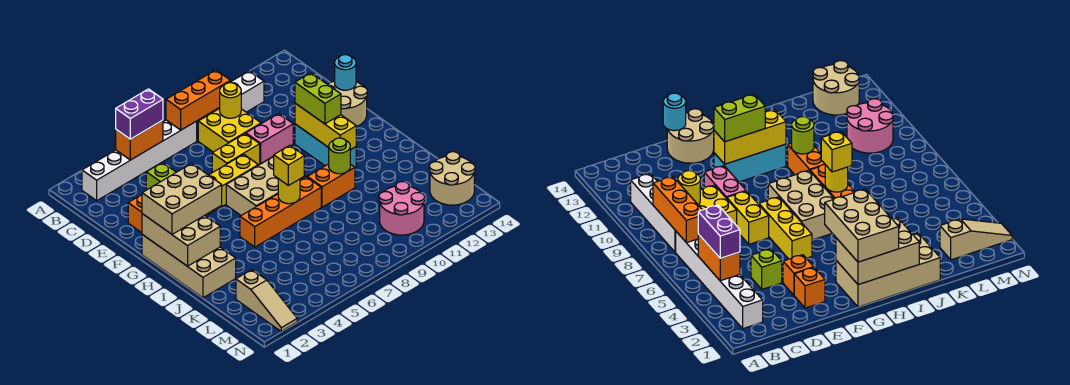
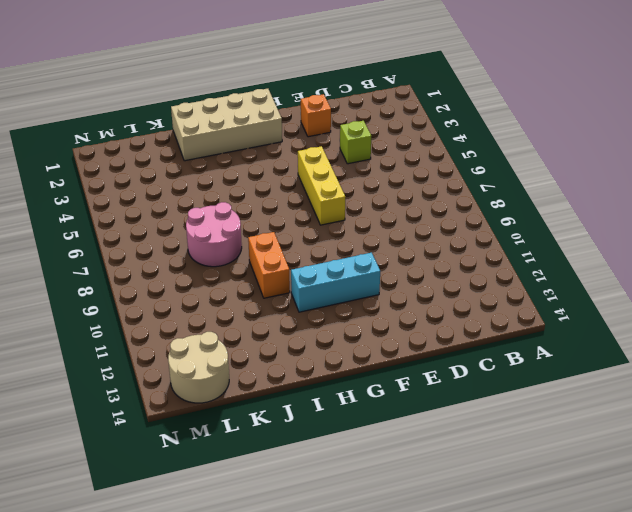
pink round brick J7:K8 level 1 -> pink round brick L10:M11 level 1
none -> white brick B2:B7 level 1
none -> white brick B8:B11 level 1
none -> yellow brick C8:D9 level 1
none -> orange brick E3 level 1

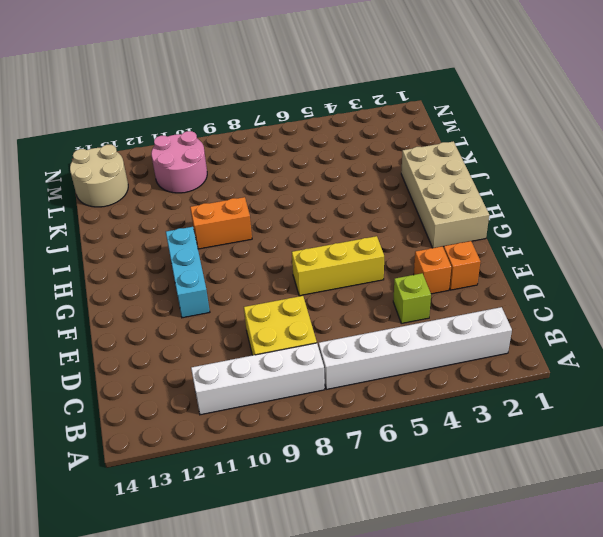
none -> yellow brick E7:E8 level 1
none -> pink brick E9:E10 level 1
none -> tan round brick E13:F14 level 1
none -> tan brick G6:H8 level 1

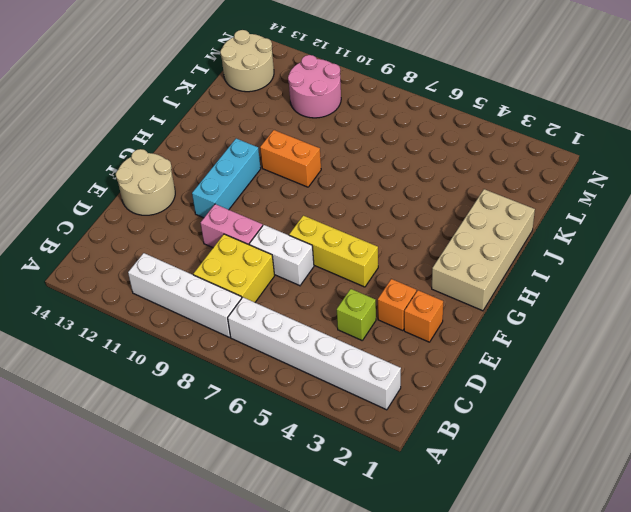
white brick E7:E8 level 1 -> yellow brick E7:E8 level 1
none -> tan brick G6:H8 level 1
none -> orange brick I5:I8 level 1
none -> tan slope L2:N2 level 1 top L
none -> orange brick B4:B5 level 2

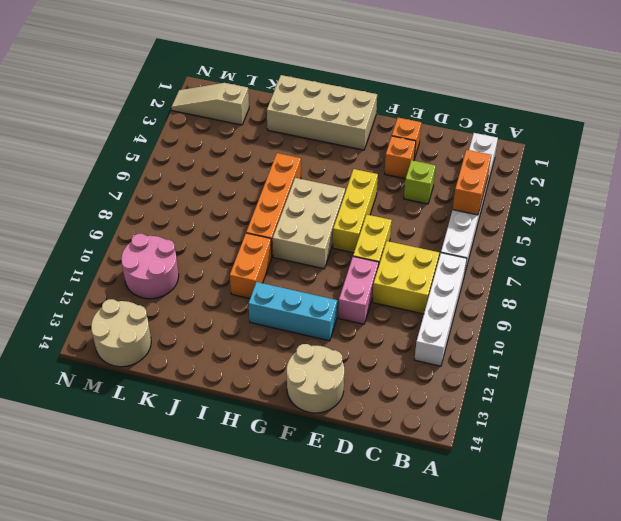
none -> orange brick B7:B9 level 2
none -> yellow round brick C9 level 2
none -> cyan round brick E14 level 2
none -> yellow brick F11:H11 level 2

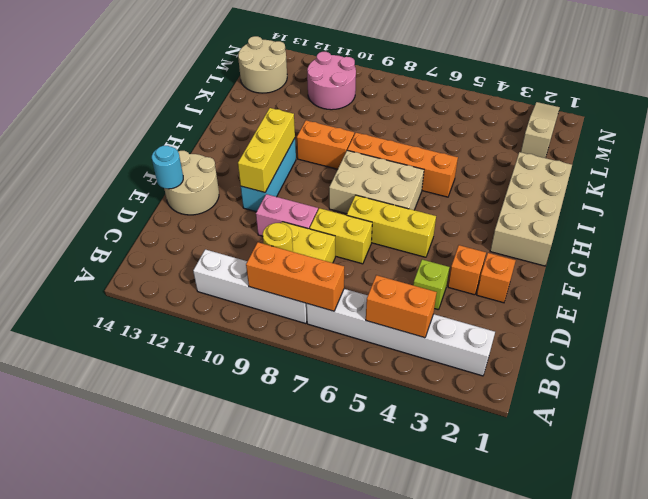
none -> tan brick G1:I2 level 2
none -> yellow round brick I7 level 2
none -> lime round brick I10 level 2
none -> purple brick B4:B5 level 3

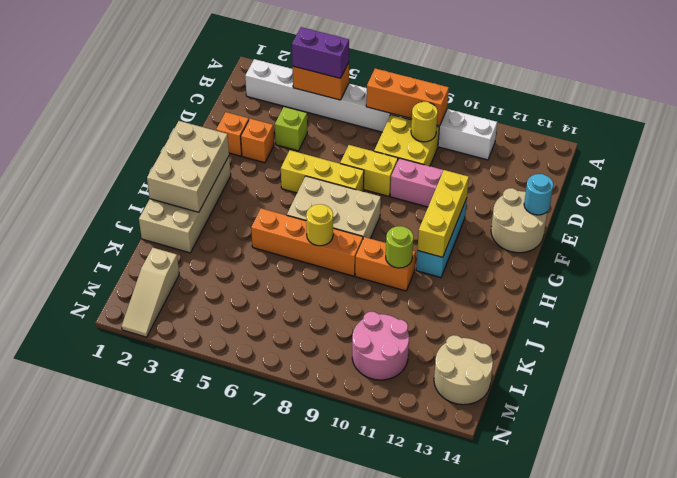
none -> lime brick F11:G11 level 3
none -> tan brick G1:H3 level 3
none -> yellow brick I7 level 3

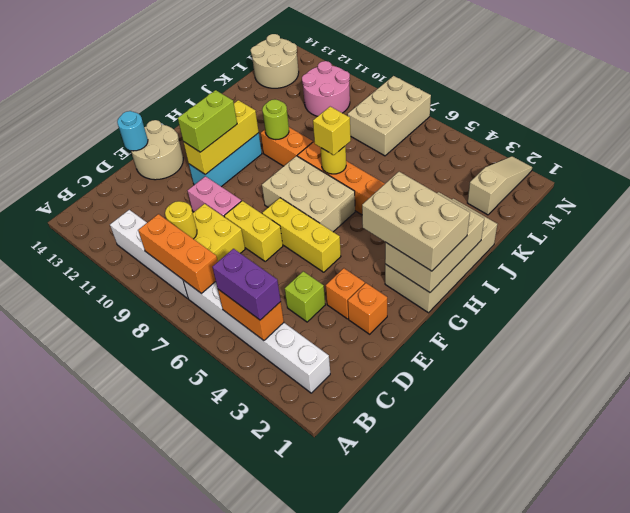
tan brick L7:N8 level 1 -> none

